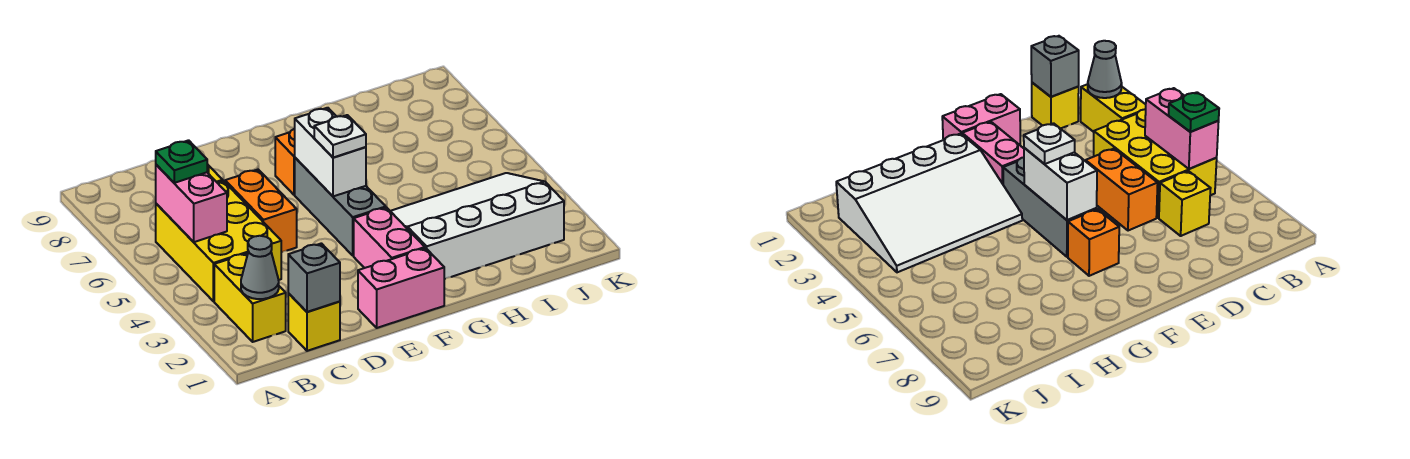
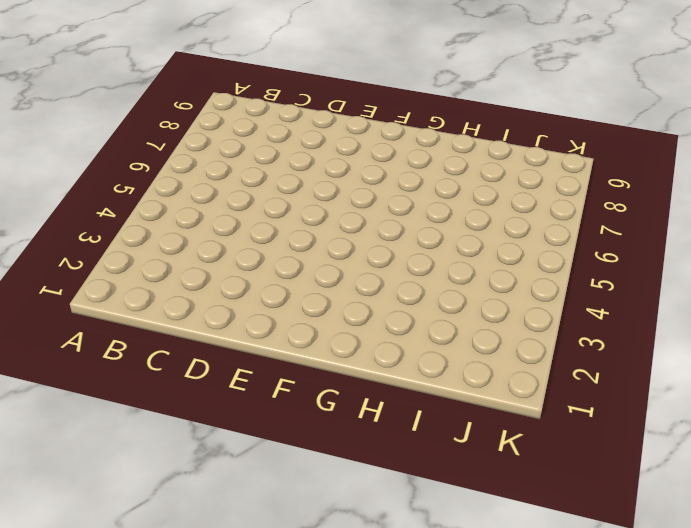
none -> yellow brick B2:B3 level 1
none -> yellow brick B4:C6 level 1
none -> yellow brick C1 level 1

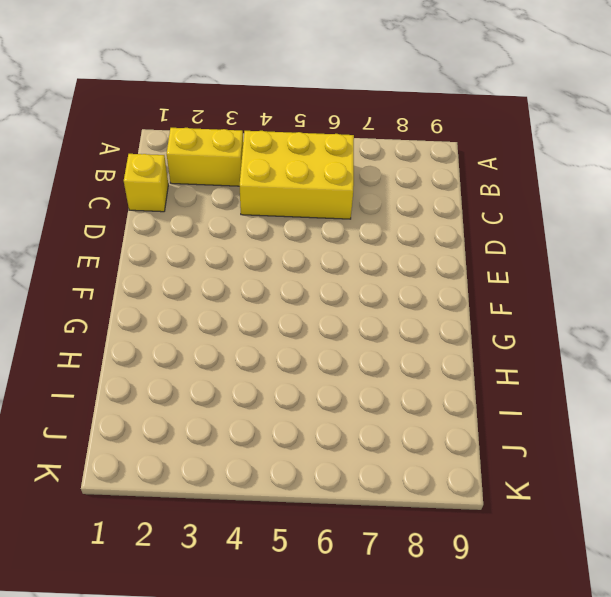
none -> yellow brick C7 level 1
none -> orange brick D5:D6 level 1
none -> pink brick E1:F1 level 1

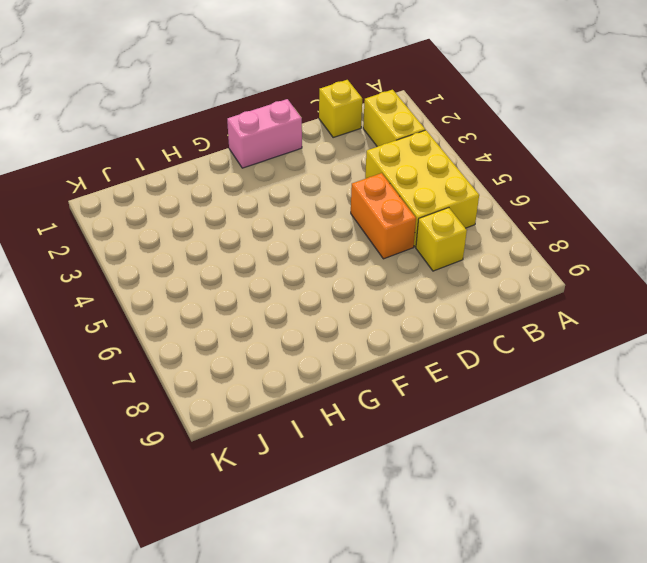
none -> pink brick F2:F3 level 1
none -> grey brick F4:F6 level 1
none -> orange brick F7 level 1

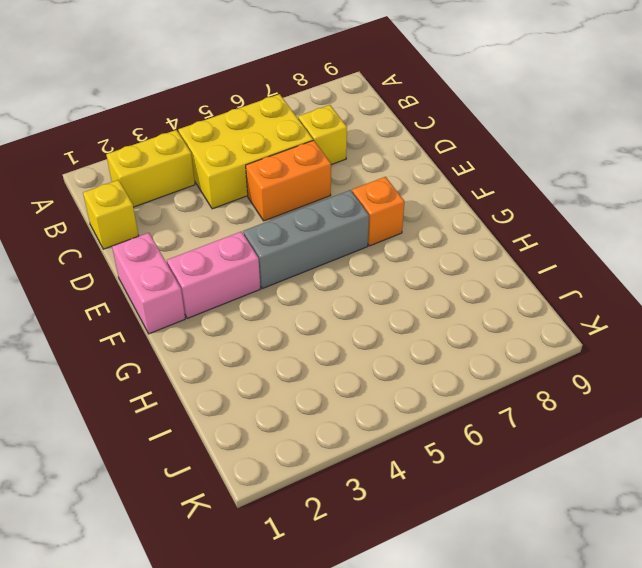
none -> white slope G2:J4 level 1 top 2
none -> grey cone B2 level 2
none -> pink brick B5:B6 level 2

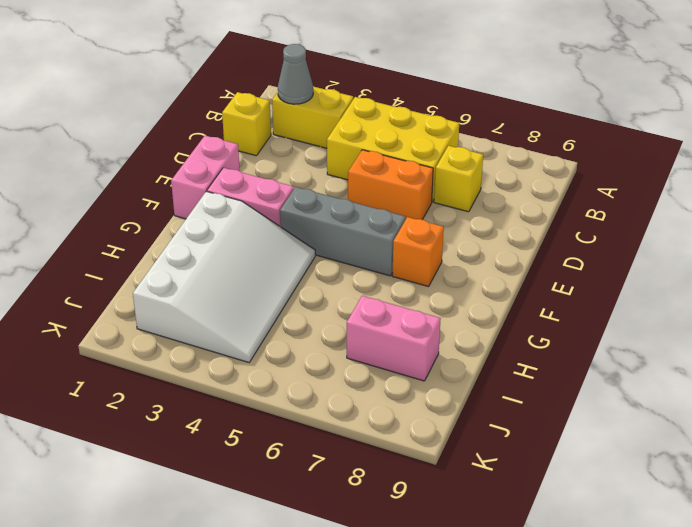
pink brick I7:I8 level 1 -> pink brick B5:B6 level 2
none -> grey brick C1 level 2
none -> white brick F5:F6 level 2
none -> green plate B6 level 3

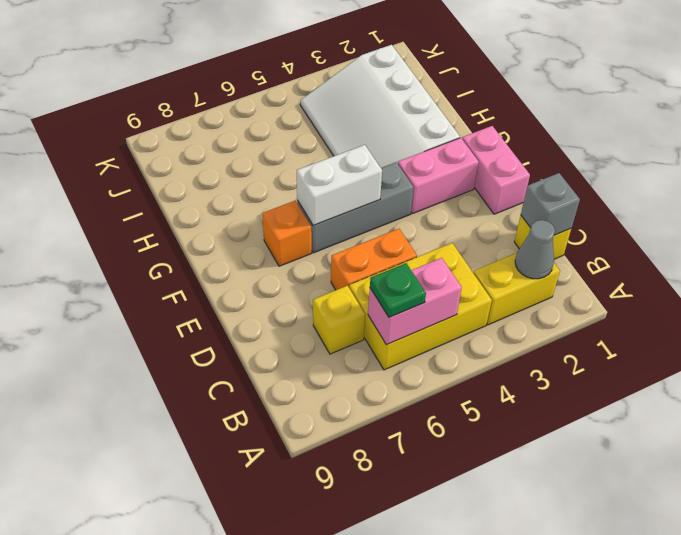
none -> white plate F5 level 3

